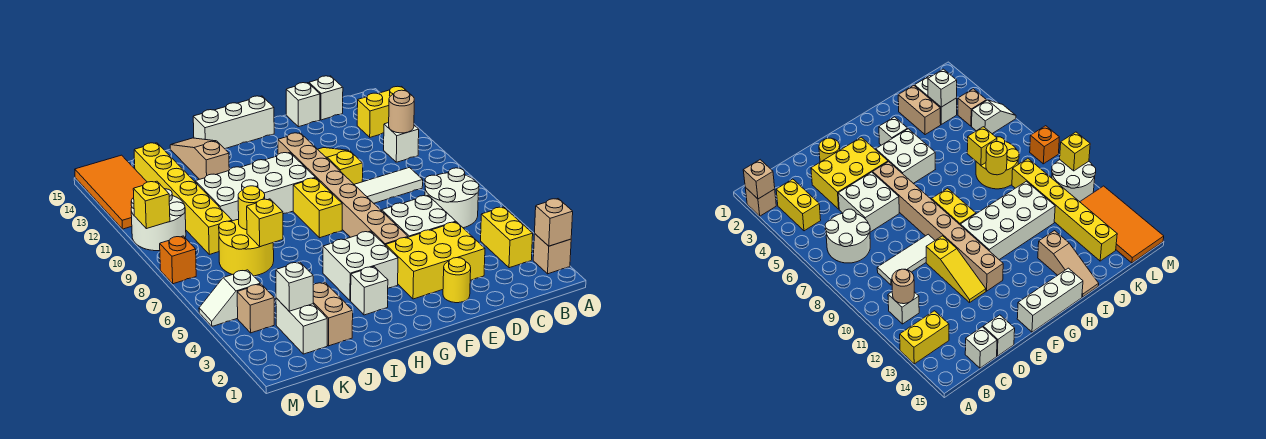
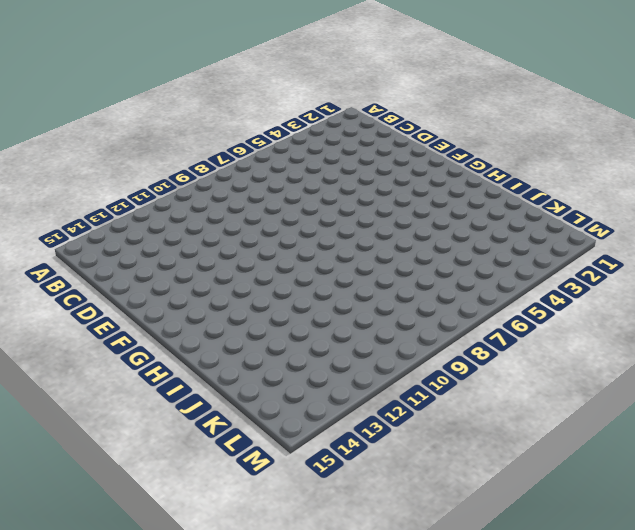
none -> tan brick A2 level 1
none -> yellow brick A13:B13 level 1
none -> yellow brick B3:B4 level 1
none -> white round brick B6:C7 level 1

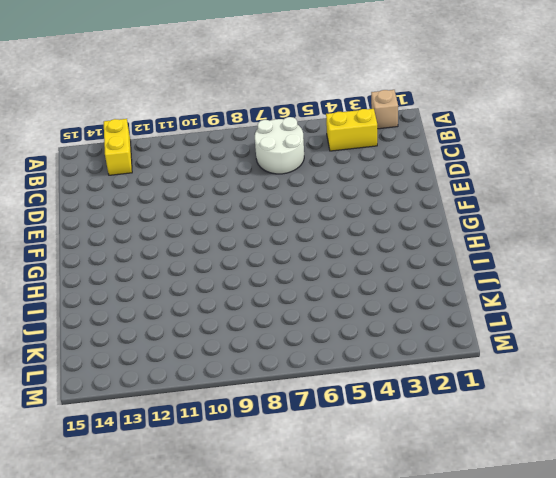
none -> white brick B11 level 1
none -> white tile C9:E9 level 1
none -> white brick C15 level 1
none -> yellow brick D3:F4 level 1

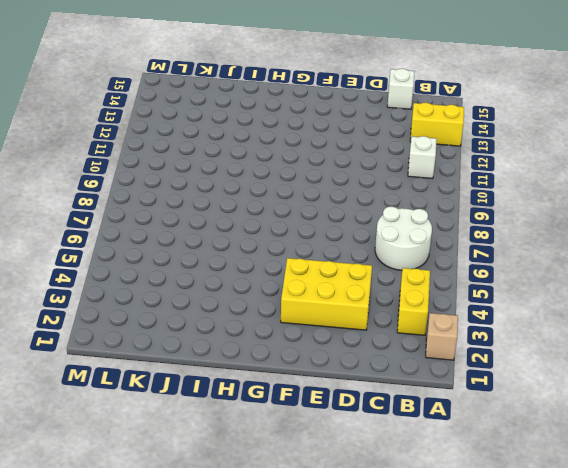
none -> white tile C9:E9 level 1
none -> white brick D5:E6 level 1
none -> white brick D15 level 1
none -> yellow round brick E2 level 1

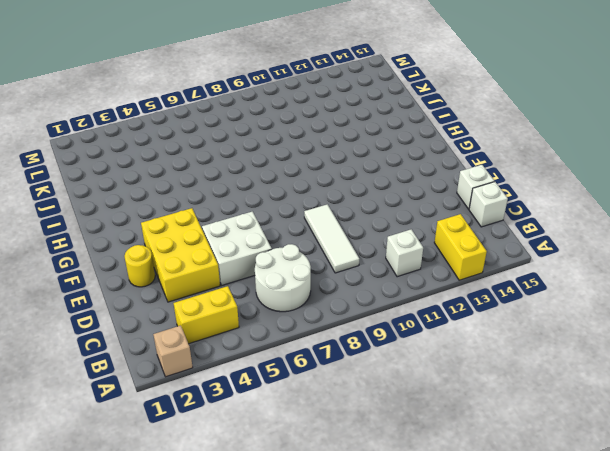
none -> yellow slope E10:E12 level 1 top 10
none -> tan brick F5:F12 level 1
none -> white brick F15:H15 level 1
none -> white brick G4:H5 level 1

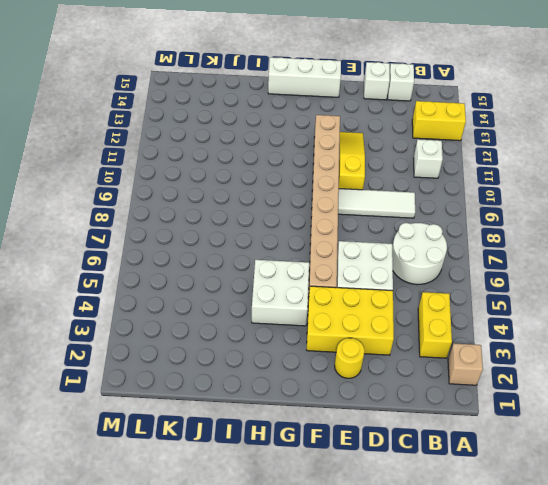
none -> yellow brick G8:G9 level 1
none -> white brick G10:J11 level 1
none -> white brick H3 level 1
none -> tan slope I13:I15 level 1 top 13

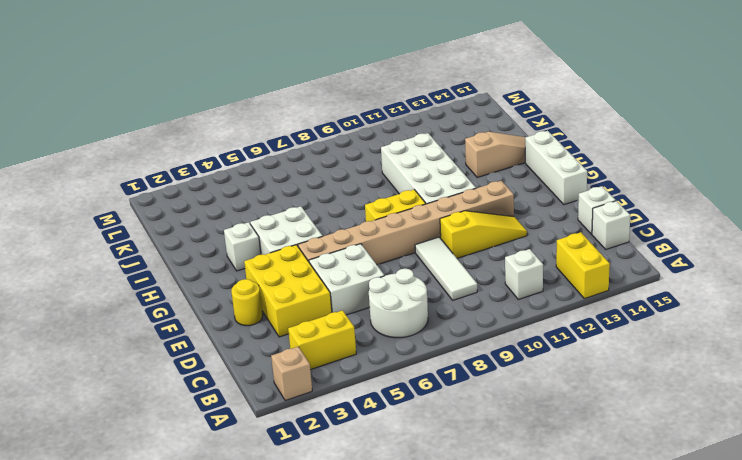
none -> tan brick J2:J3 level 1
none -> yellow round brick J7:K8 level 1
none -> white brick K2:K3 level 1
none -> yellow brick K9:K14 level 1

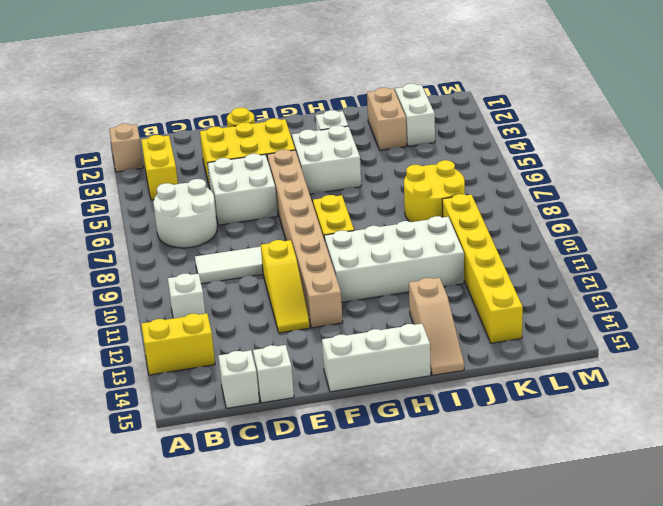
none -> tan brick L4 level 1
none -> white slope L5:M5 level 1 top L
none -> white round brick L10:M11 level 1
none -> orange tile L12:M15 level 1

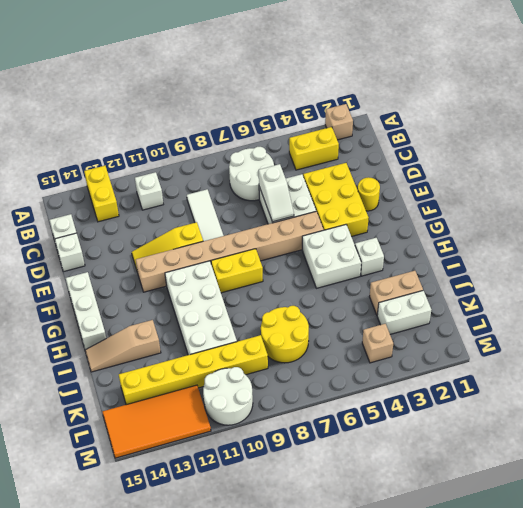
white slope D6:E6 level 2 top D -> white slope L5:M5 level 1 top L
none -> orange brick M8 level 1
none -> tan brick A2 level 2
none -> tan round brick B11 level 2
none -> yellow brick J7 level 2

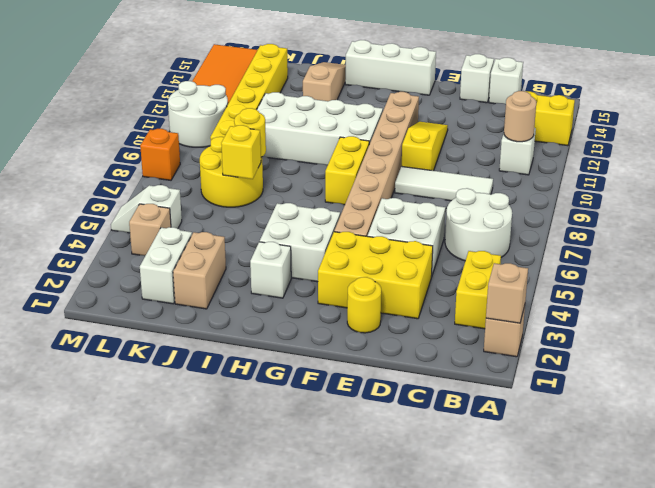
none -> white brick K3 level 2
none -> yellow brick M10 level 2

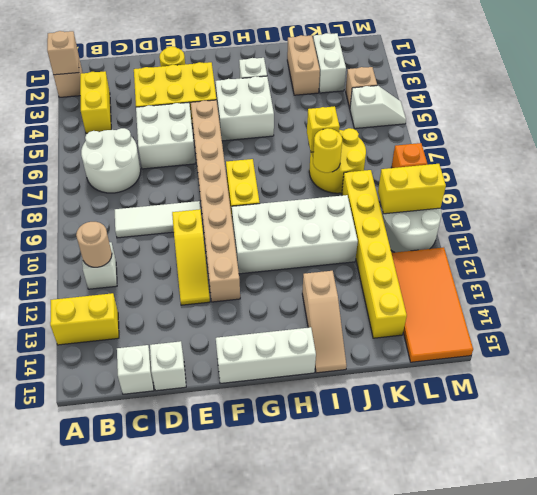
yellow brick L10:M10 level 2 -> yellow brick M10 level 2
none -> white brick K3 level 2

